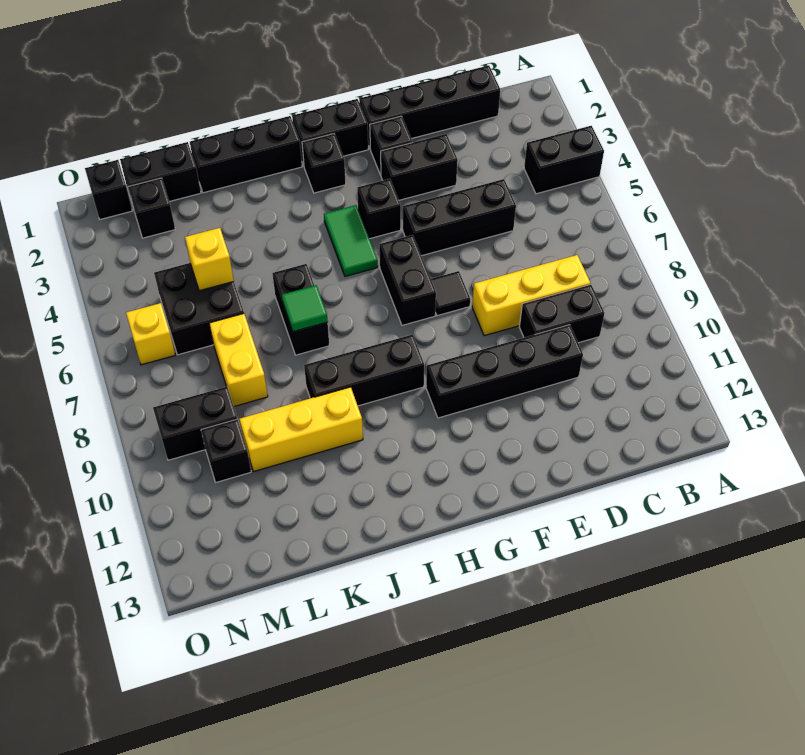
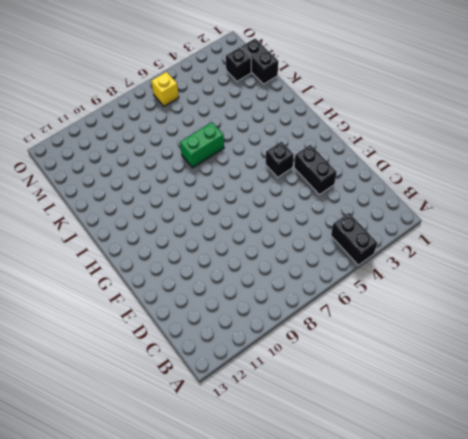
green brick J6:J7 level 1 -> black brick J6:J7 level 1
none -> black brick C1:F1 level 1
none -> yellow brick C8:E8 level 1
none -> black brick C9:D9 level 1

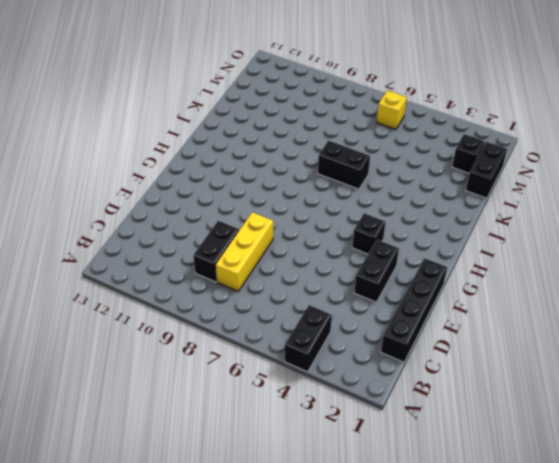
none -> black brick D5:F5 level 1
none -> black brick D10:G10 level 1
none -> black brick F2 level 1

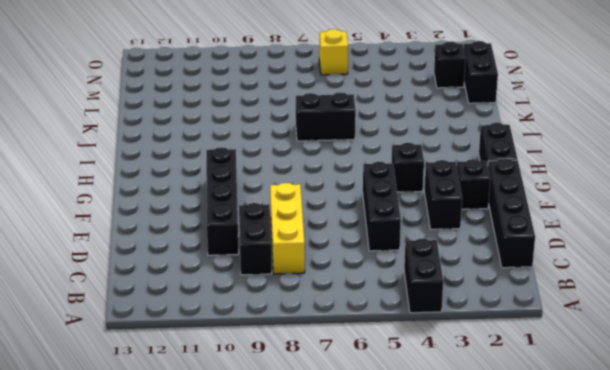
none -> black tile F7 level 1
none -> black brick G6:G7 level 1
none -> black brick H2 level 1

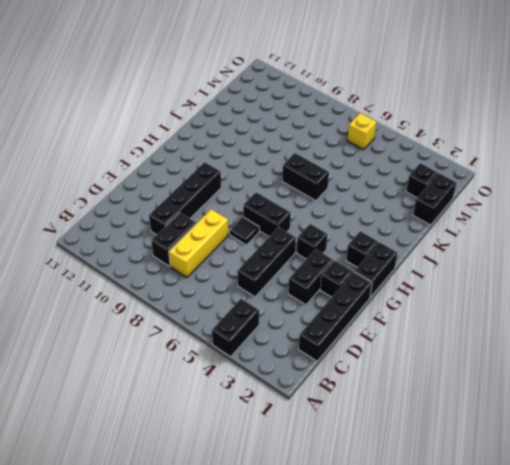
none -> green tile H4:H5 level 1
none -> black brick H9:J9 level 1
none -> black brick I1:K1 level 1

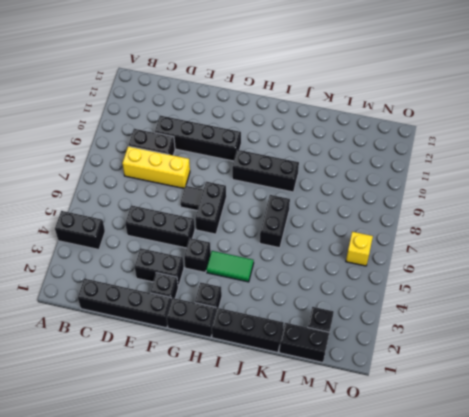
green tile H4:I4 level 1 -> green tile H4:H5 level 1
none -> yellow brick J10:L10 level 1
none -> black brick L5:M6 level 1
none -> yellow brick L7:L8 level 1

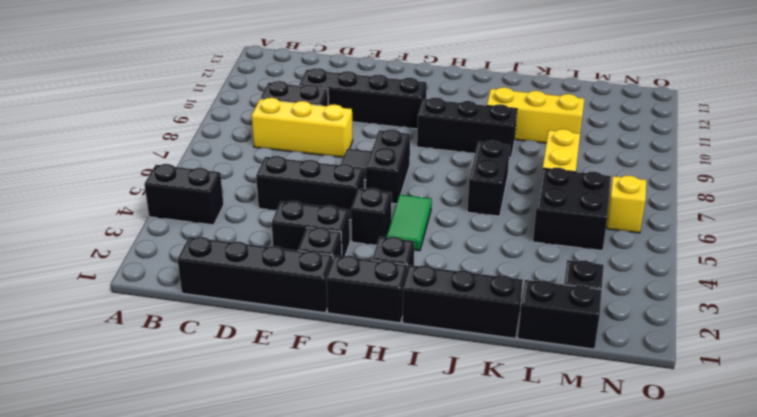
none -> black brick M9:N9 level 1
none -> black brick M10 level 1
none -> black brick N1 level 1

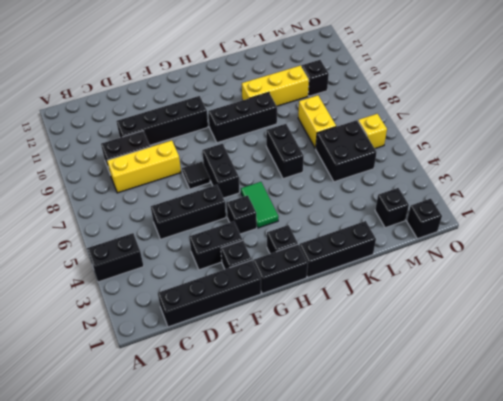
none -> black brick L1:M1 level 1
none -> black brick M9:N9 level 1
none -> green tile J7 level 2

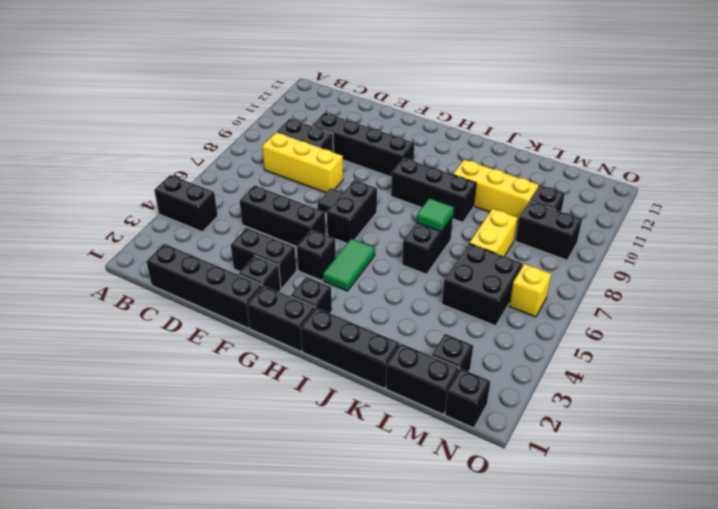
none -> yellow brick L5 level 2

